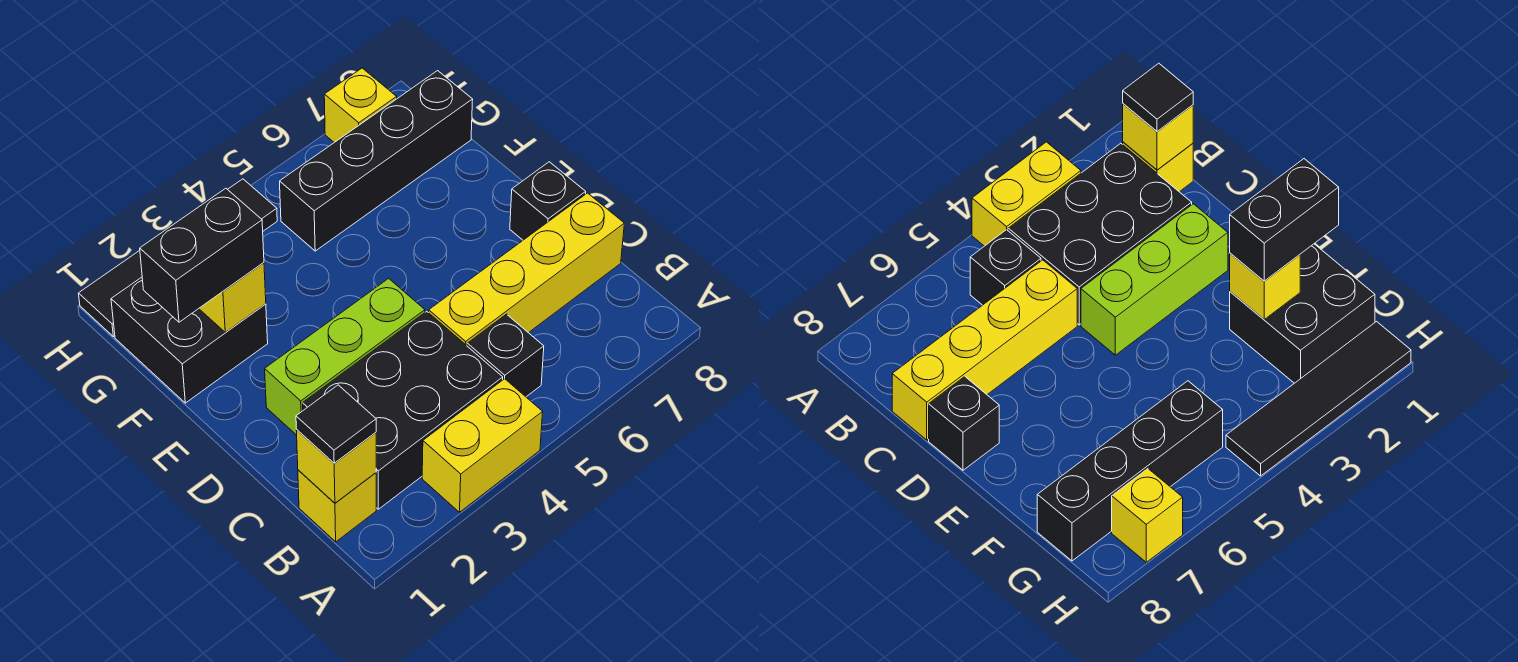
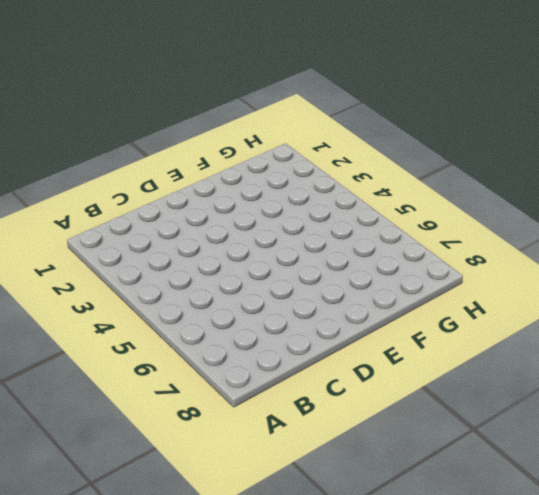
none -> yellow brick A3:A4 level 1
none -> yellow brick B1 level 1
none -> black brick B2:C4 level 1

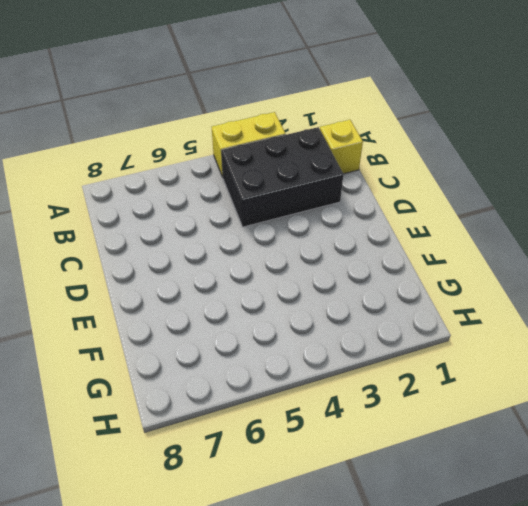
none -> black brick B5 level 1
none -> yellow brick C5:C8 level 1
none -> lime brick D2:D4 level 1

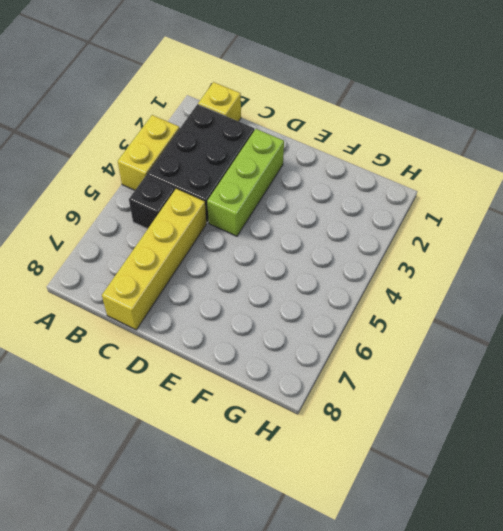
none -> black brick D8 level 1
none -> black brick F1:G2 level 1
none -> black brick G5:G8 level 1

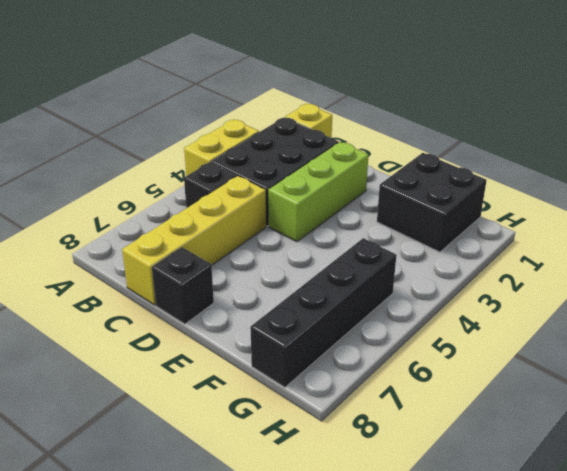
none -> black tile H1:H4 level 1
none -> yellow brick H7 level 1
none -> yellow brick B1 level 2

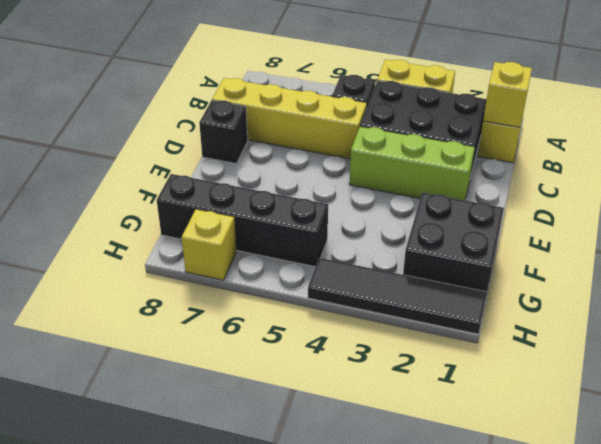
none -> yellow brick F2 level 2
none -> black tile B1 level 3
none -> black brick F1:F2 level 3

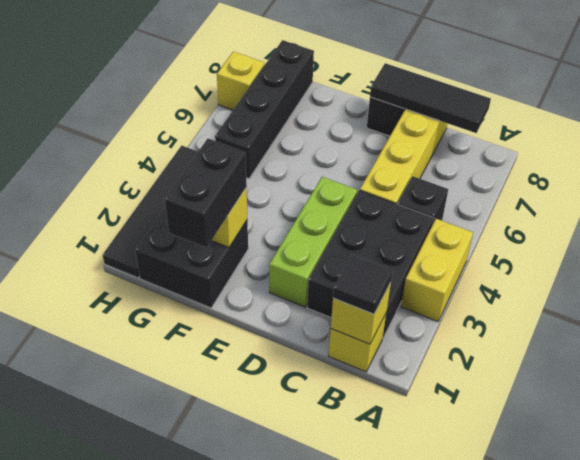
black tile B8:D8 level 2 -> none

